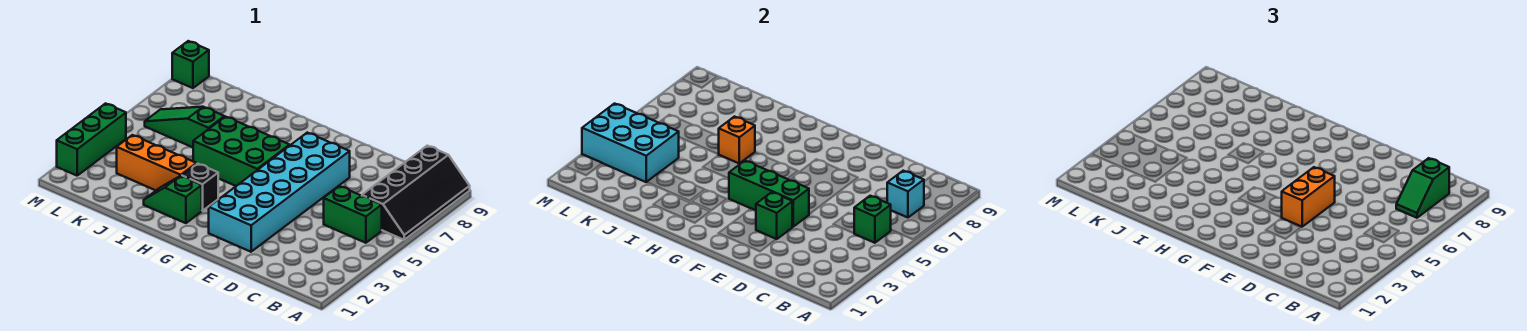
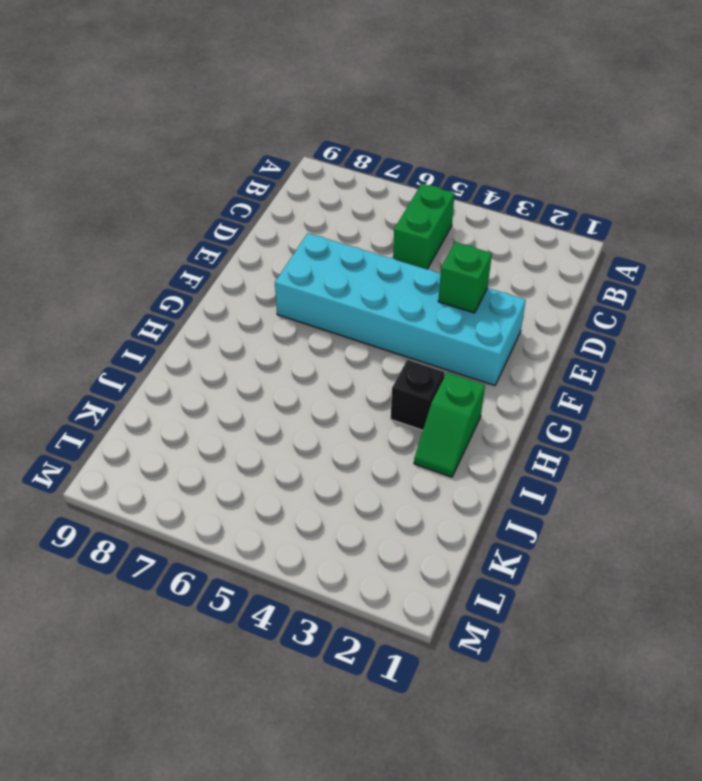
none -> black slope A6:B9 level 1 top B
none -> green brick G5:I6 level 1
none -> orange brick I3:K3 level 1

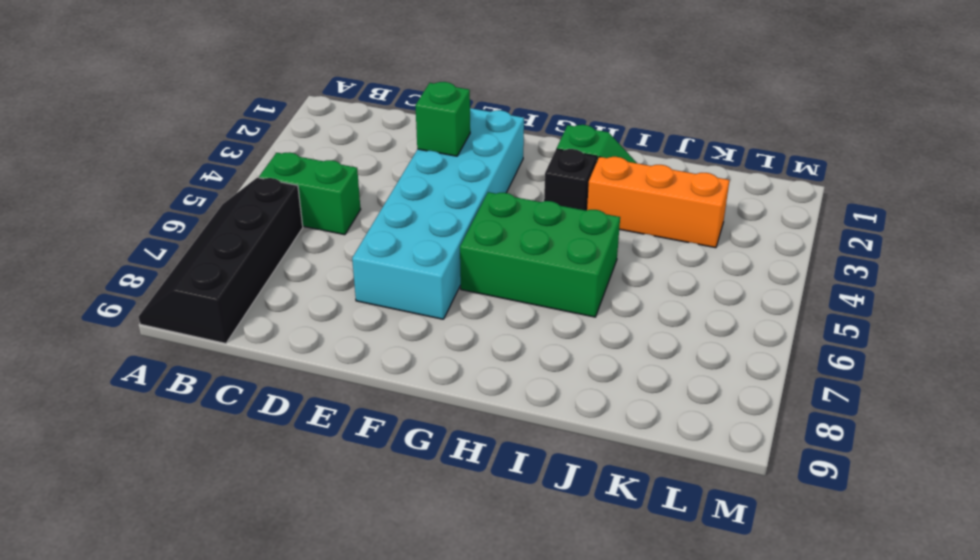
none -> green slope J6:L6 level 1 top J
none -> green brick M2:M4 level 1
none -> green brick M9 level 1

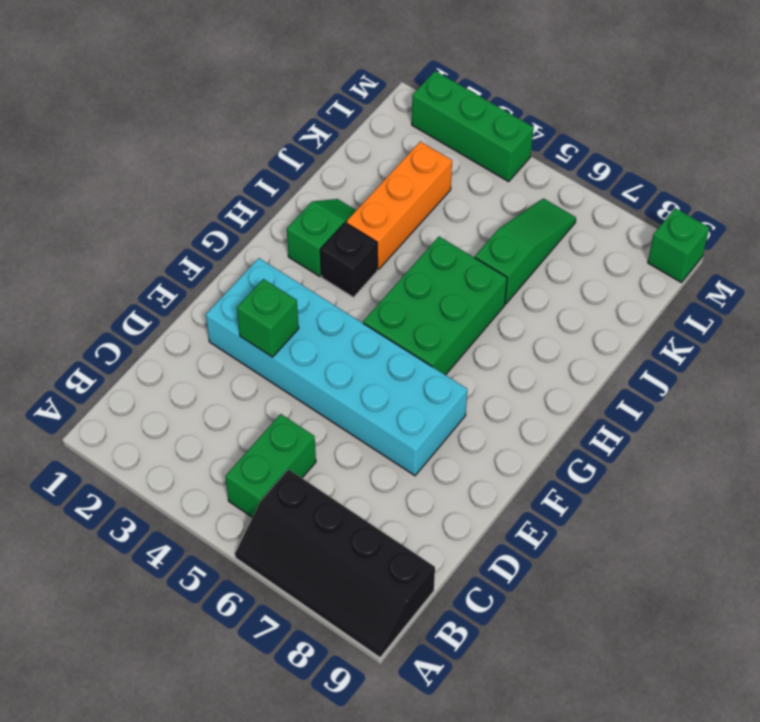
none -> green brick B5 level 2
none -> cyan brick B7 level 2
none -> green brick E4:G4 level 2

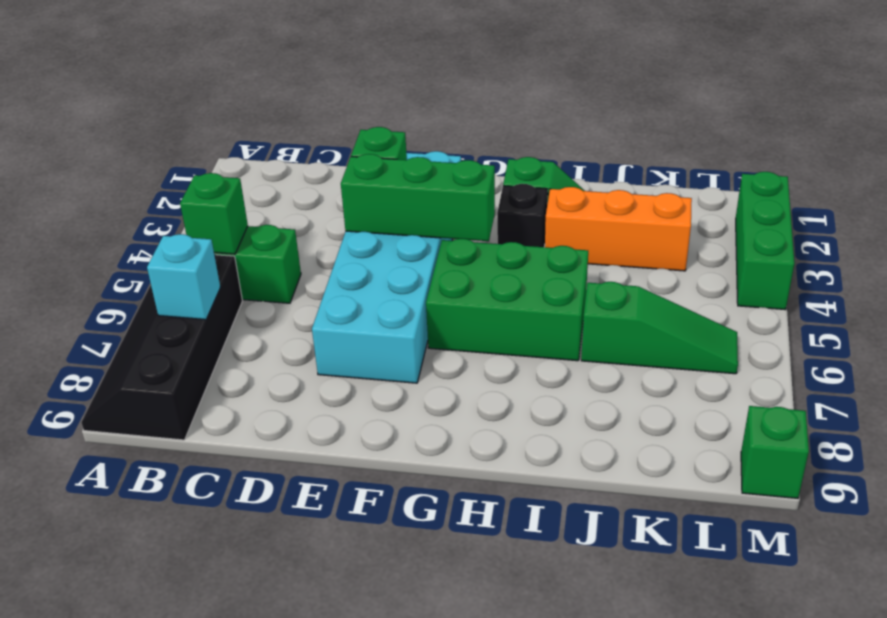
none -> orange brick I6 level 2
none -> cyan brick K3:M4 level 2
none -> green slope B7:B8 level 3 top 8

